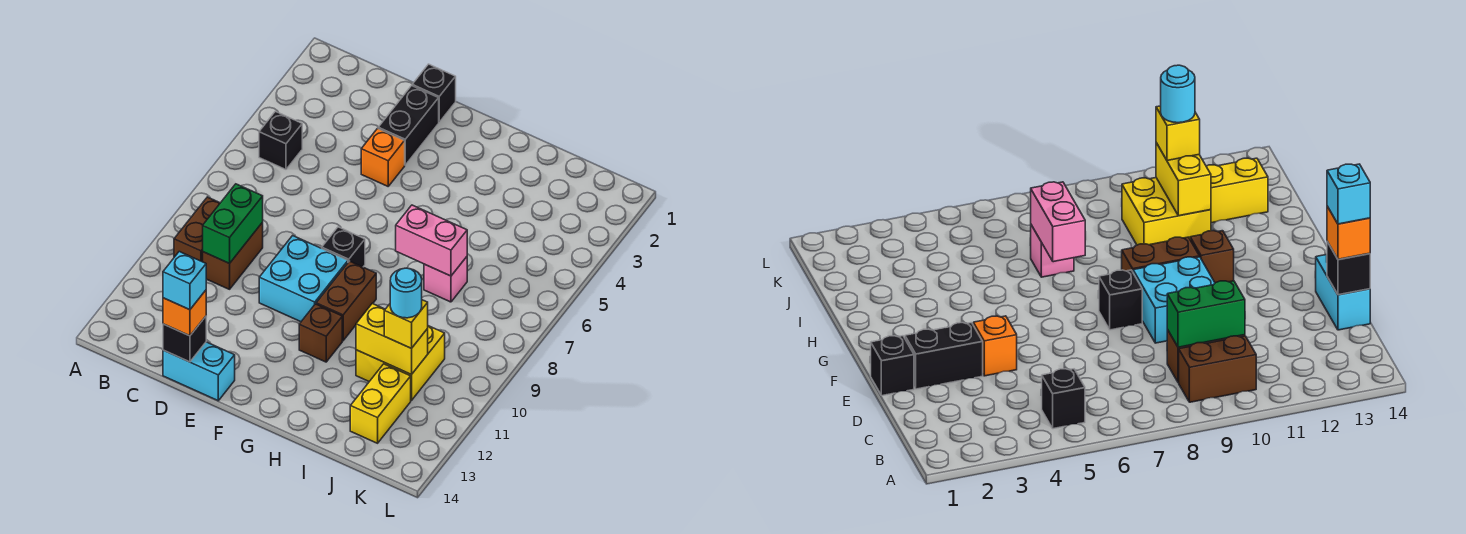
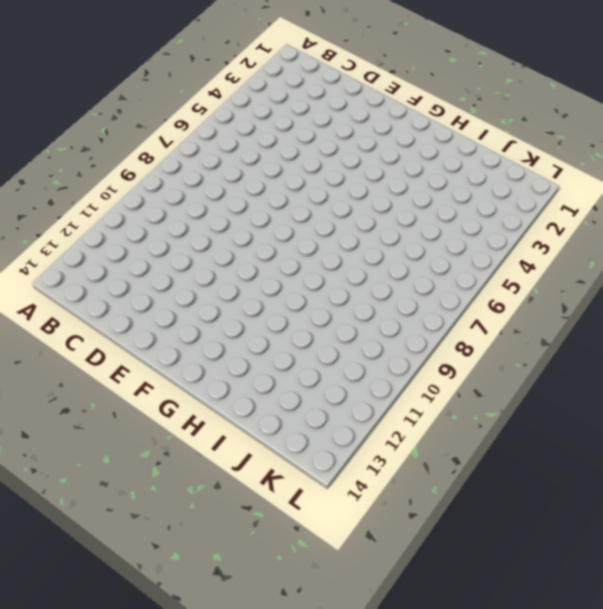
none -> black brick B5 level 1
none -> brown brick B9:B10 level 1
none -> brown brick C9:C10 level 1

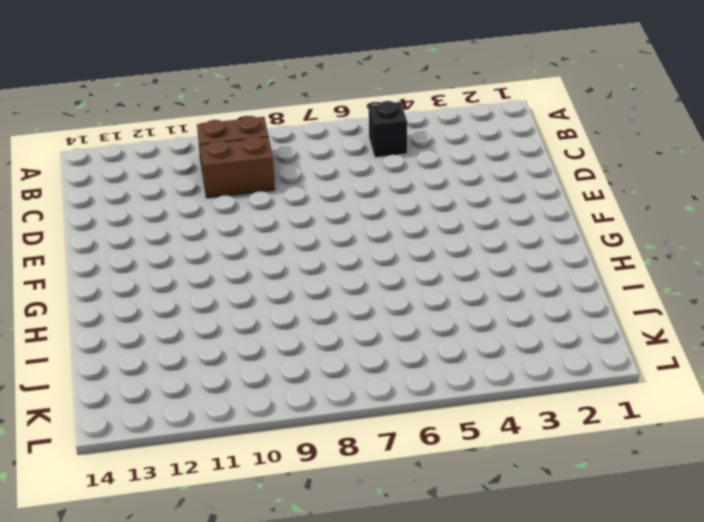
none -> cyan brick D14:E14 level 1
none -> black brick E1 level 1
none -> black brick E2:E3 level 1

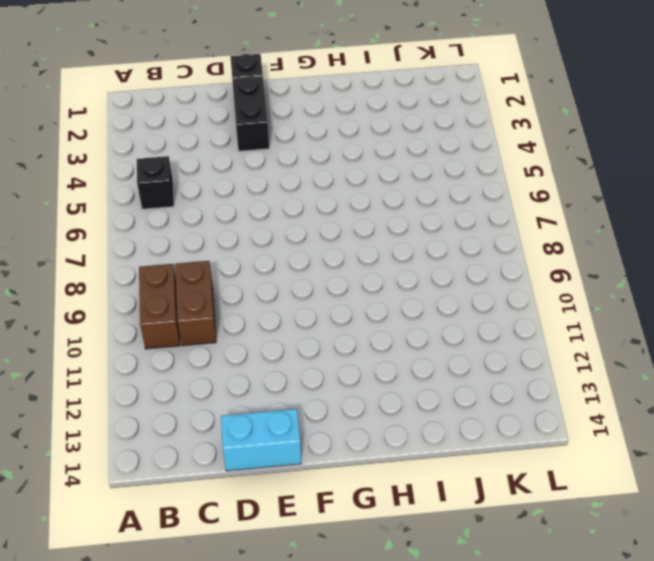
none -> orange brick E4 level 1
none -> cyan brick E9:F10 level 1
none -> black brick F8 level 1

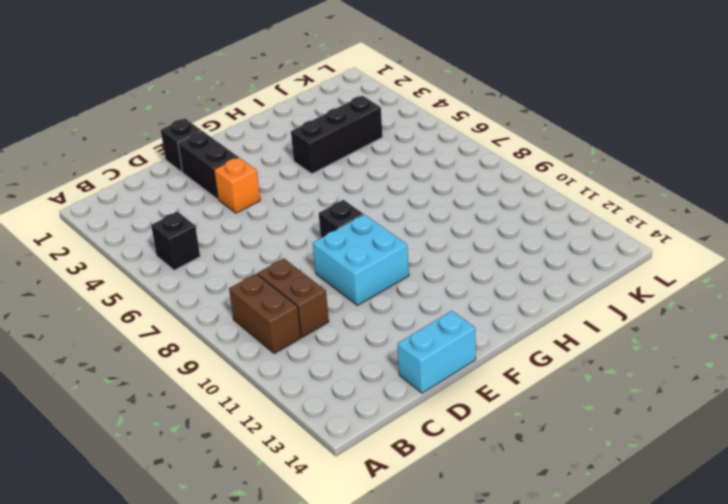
black brick H4:J4 level 1 -> none
none -> brown brick G9:G10 level 1
none -> brown brick G11 level 1
none -> pink brick I7 level 1

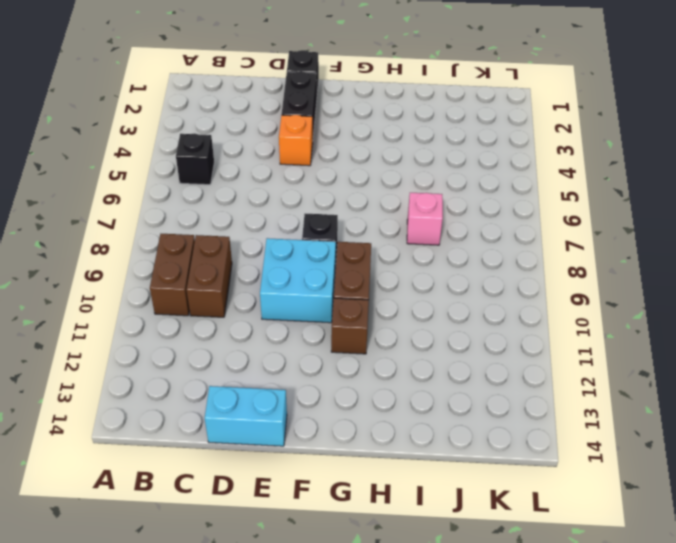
none -> yellow brick I10:J11 level 1
none -> yellow brick J12:J13 level 1
none -> green brick C9:C10 level 2

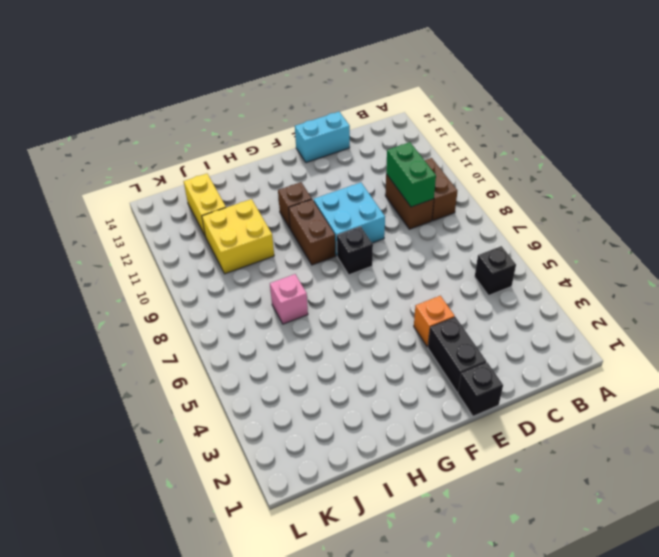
none -> black brick D14 level 2
none -> pink brick H7:I7 level 2
none -> yellow brick I11:J11 level 2

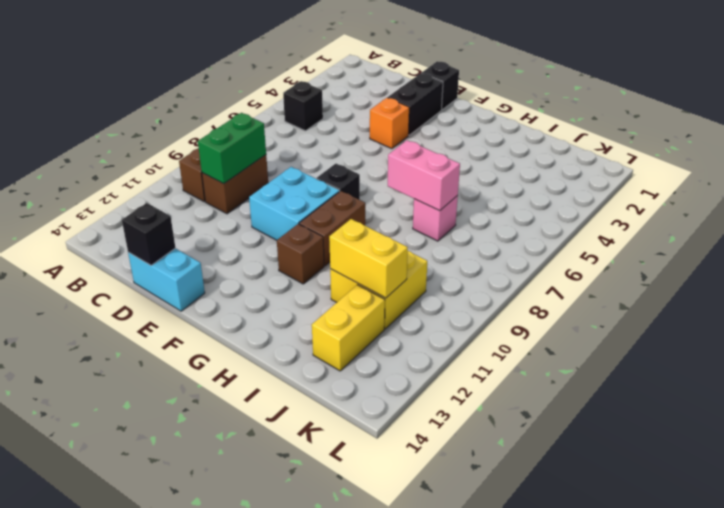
none -> orange brick D14 level 3
none -> yellow brick J11 level 3
none -> cyan brick D14 level 4

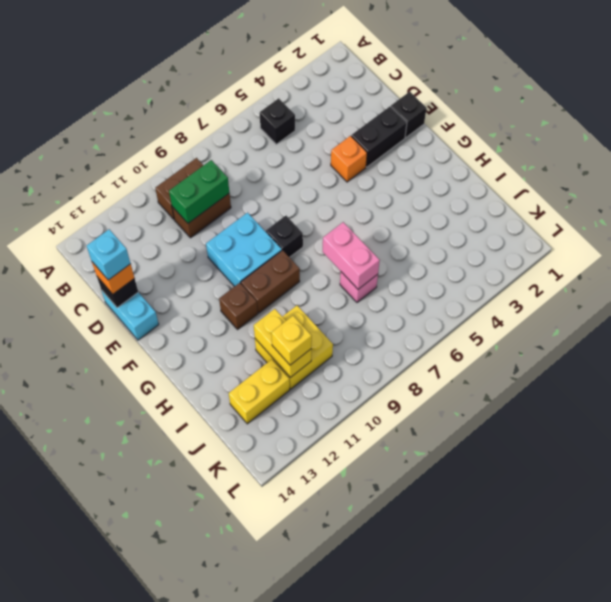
none -> cyan round brick J11 level 4

